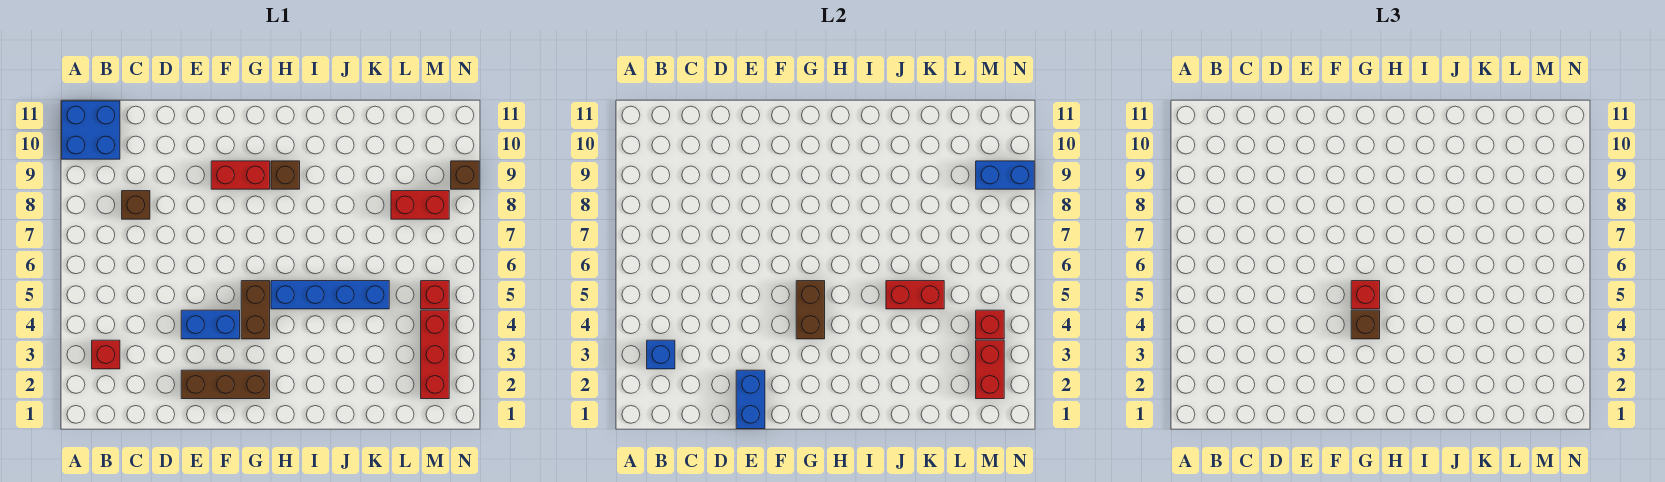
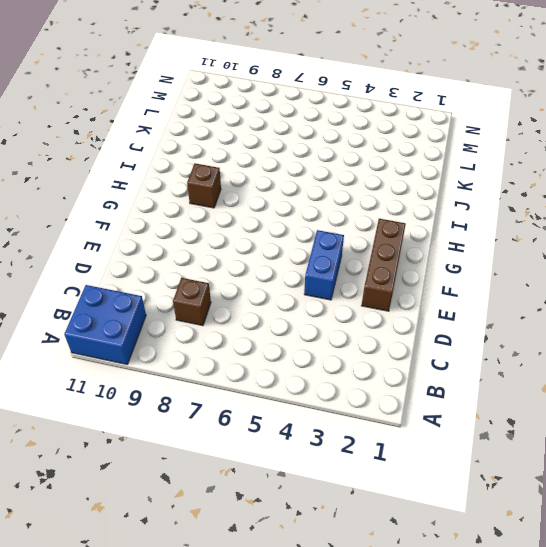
none -> red brick B3 level 1
none -> red brick F9:G9 level 1
none -> brown brick G4:G5 level 1

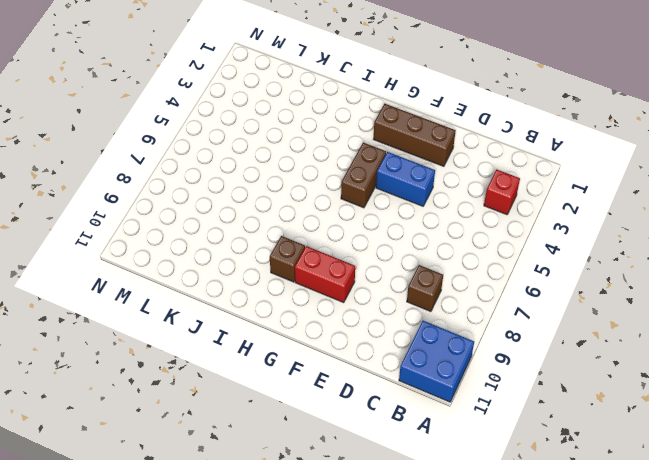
none -> blue brick H5:K5 level 1
none -> red brick L8:M8 level 1
none -> red brick M2:M4 level 1

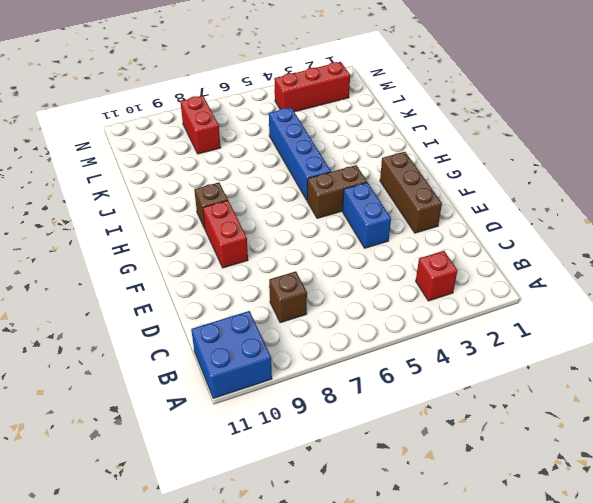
none -> red brick M5 level 1
none -> brown brick N9 level 1
none -> blue brick B3 level 2

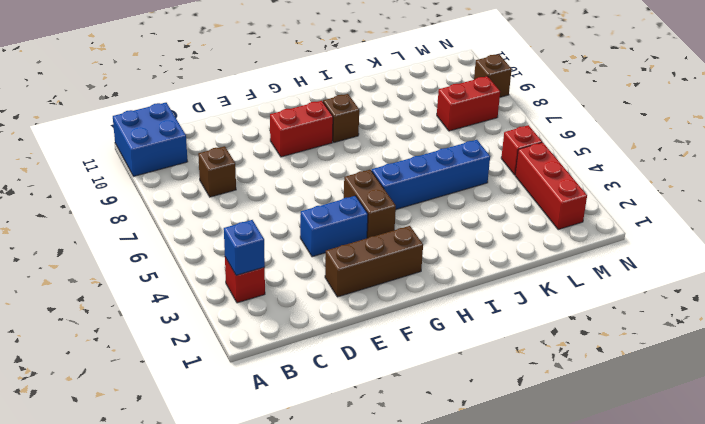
none -> blue brick E1:E2 level 2
none -> brown brick G4:G5 level 2
none -> red brick J5:K5 level 2

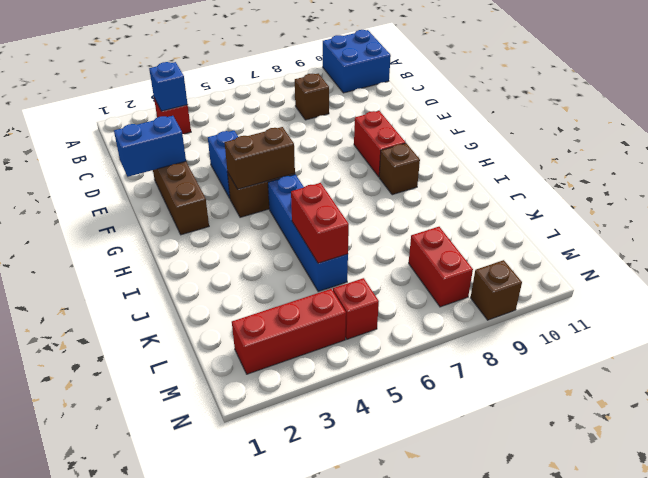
none -> red brick M2:M3 level 2
none -> red brick M4 level 2
none -> blue brick M9:N9 level 2

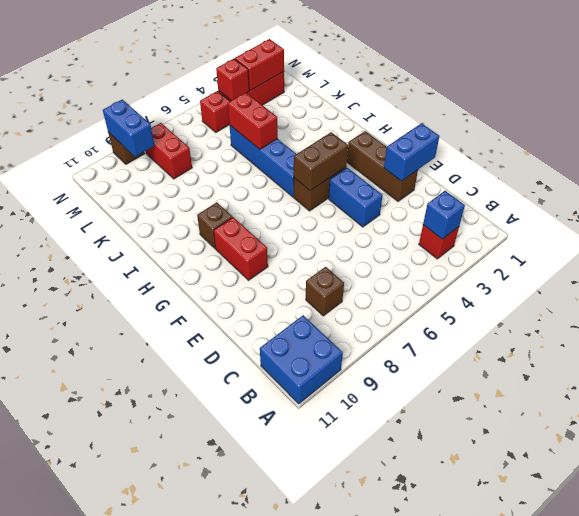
none -> brown brick G4 level 3
none -> red brick G5 level 3

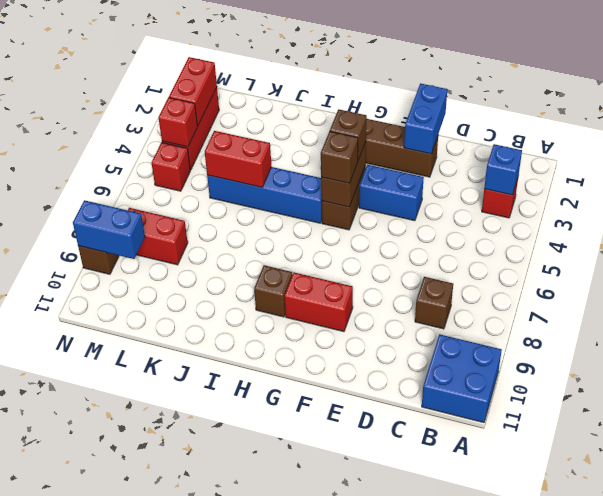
brown brick G5 level 3 -> red brick G5 level 3

